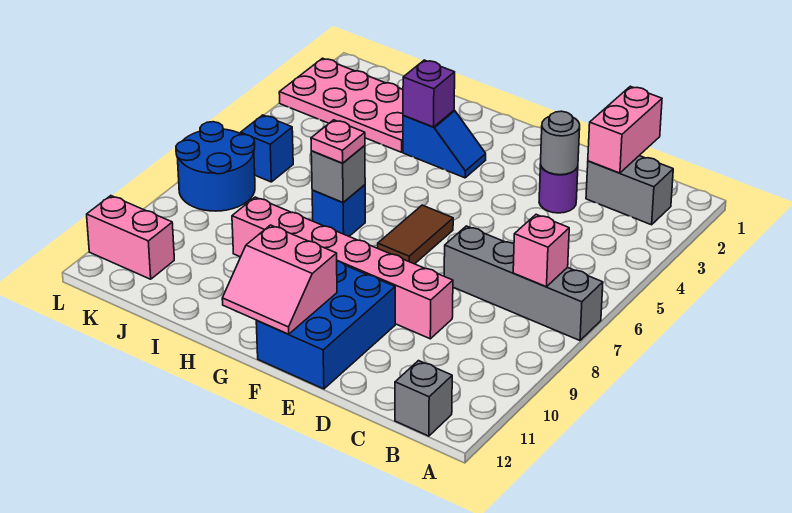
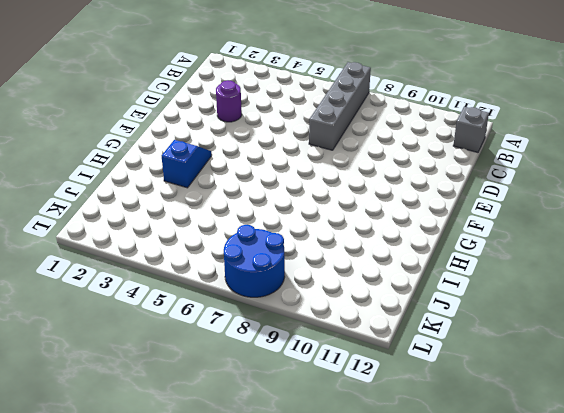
none -> grey brick B2:C2 level 1
none -> pink brick D9:I9 level 1
none -> blue brick E10:F12 level 1

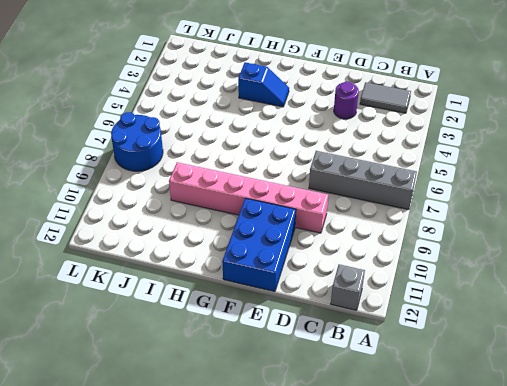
grey tile B2:C2 level 1 -> grey brick B2:C2 level 1
none -> brown tile F6:F7 level 1
none -> blue brick H7 level 1
none -> pink plate I2:L3 level 1

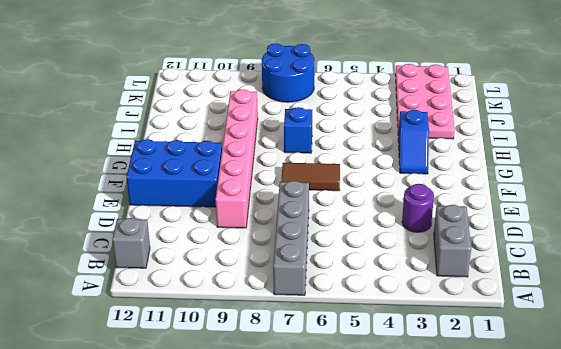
none -> blue brick K6 level 1
none -> pink brick K11:L11 level 1
none -> pink brick B7 level 2

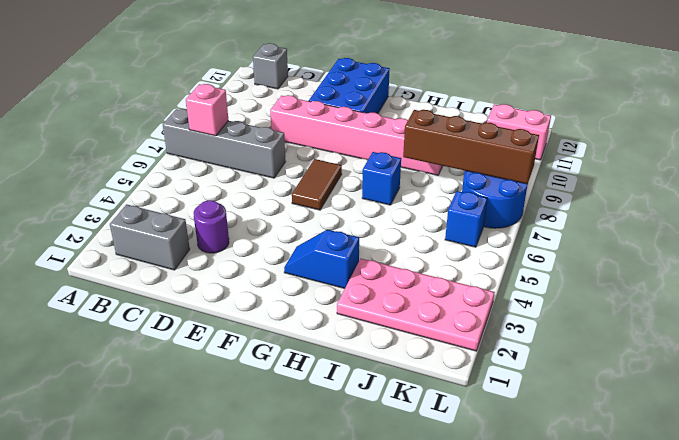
brown brick I8:L8 level 2 -> none
none -> pink brick C1:C2 level 2
none -> grey round brick D3 level 2
none -> pink slope F11:G12 level 2 top 11

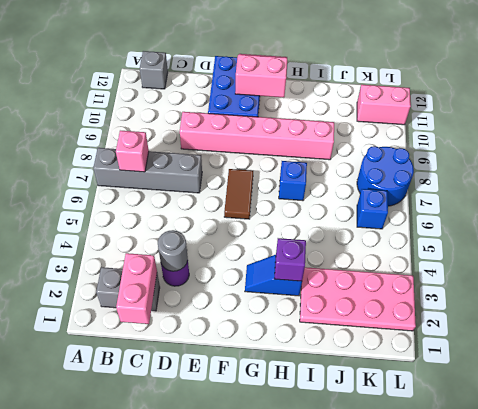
none -> grey brick H7 level 2
none -> pink plate H7 level 3

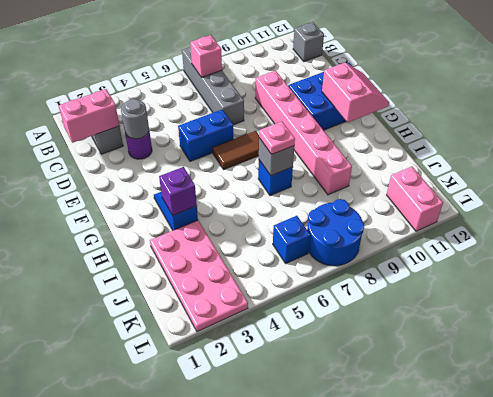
blue brick E5:E6 level 1 -> none

